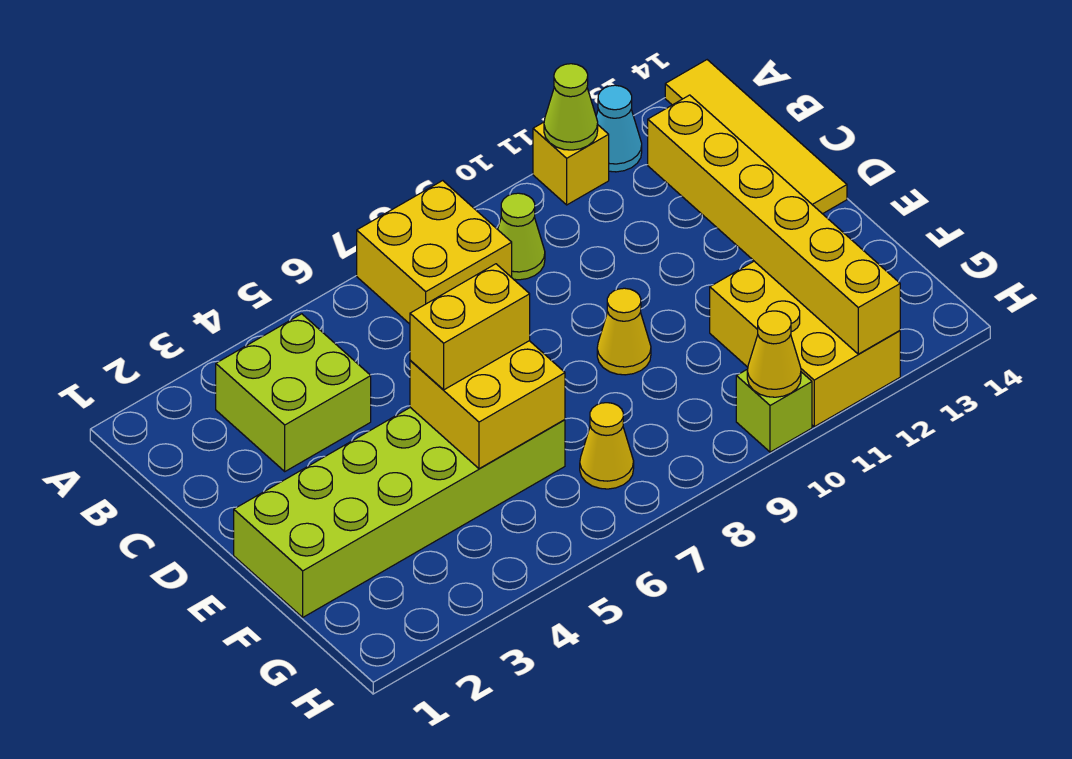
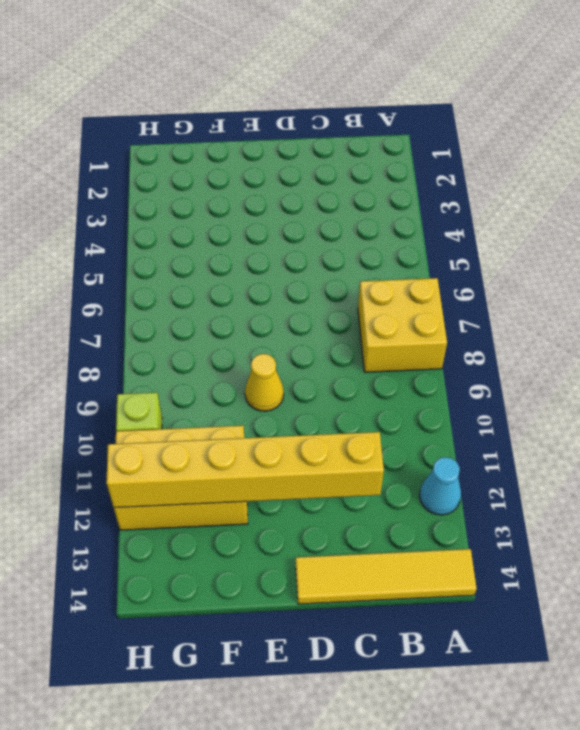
none -> yellow brick A11 level 1
none -> lime brick B3:C4 level 1
none -> lime cone B9 level 1

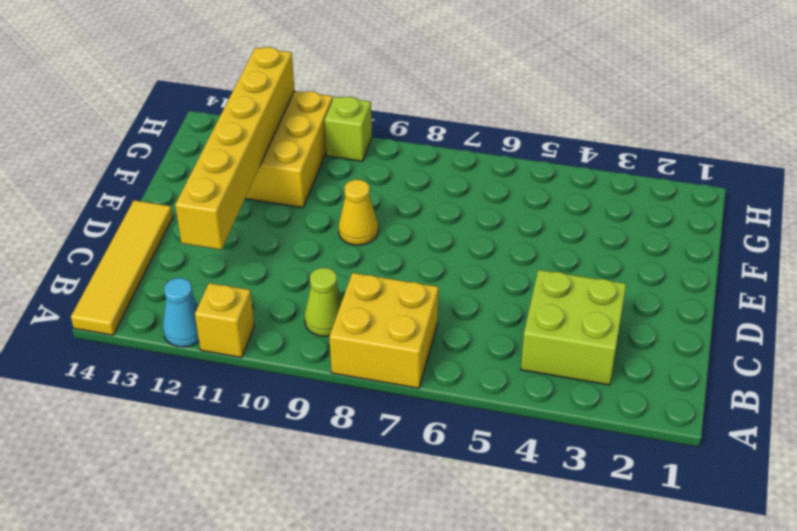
none -> lime brick E1:F6 level 1
none -> yellow cone G7 level 1
none -> lime cone A11 level 2

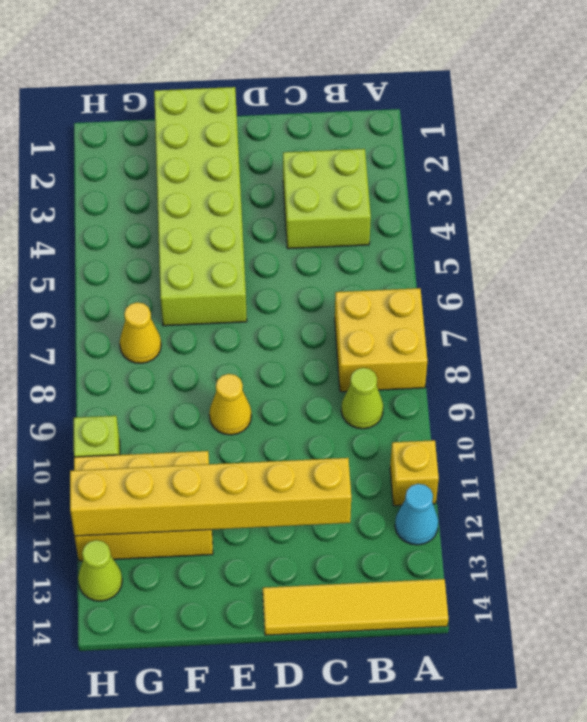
lime cone H13 level 1 -> lime cone A11 level 2
none -> yellow brick E5:F6 level 2
none -> yellow cone H10 level 2
none -> yellow brick E5:E6 level 3

